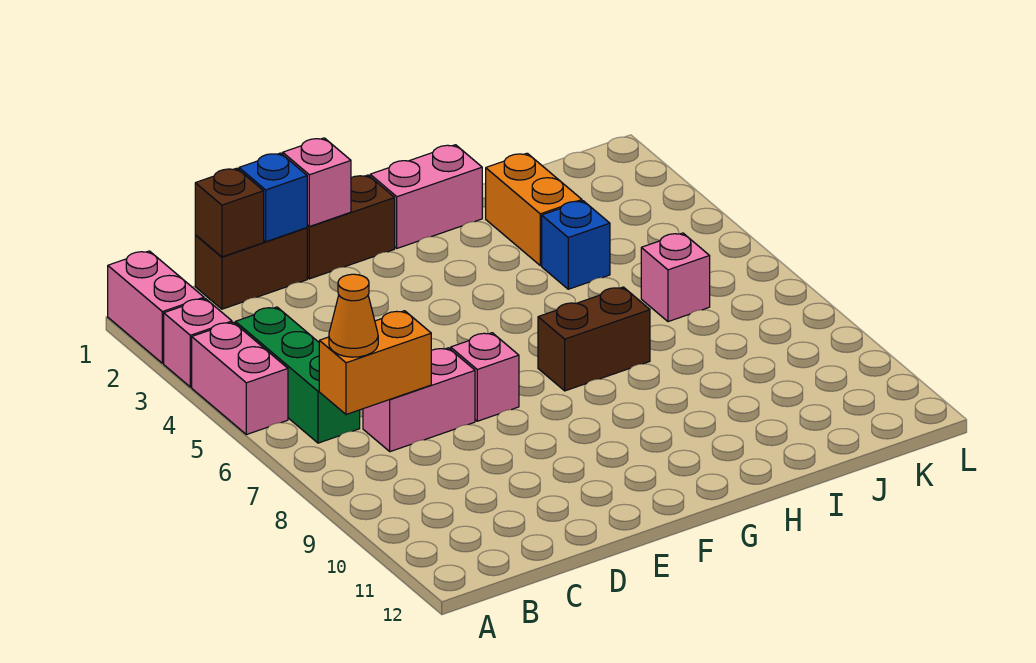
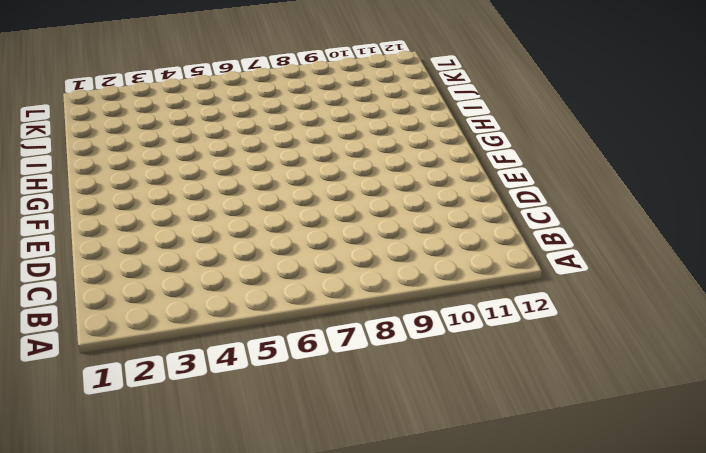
none -> pink brick A1:A2 level 1
none -> pink brick A3 level 1
none -> pink brick A4:A5 level 1

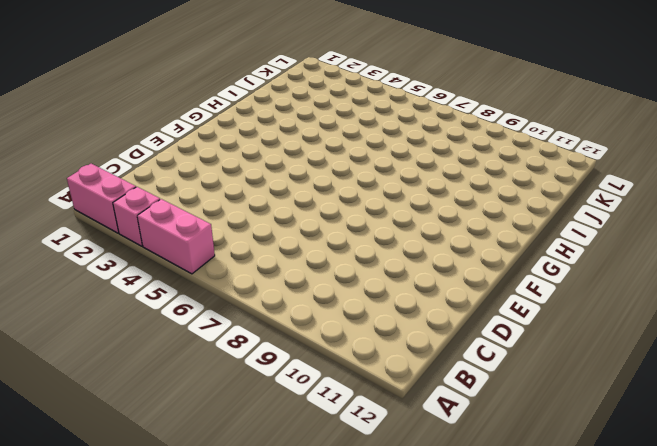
none -> green brick B4:B6 level 1
none -> brown brick C1:D1 level 1
none -> pink brick C7:D7 level 1

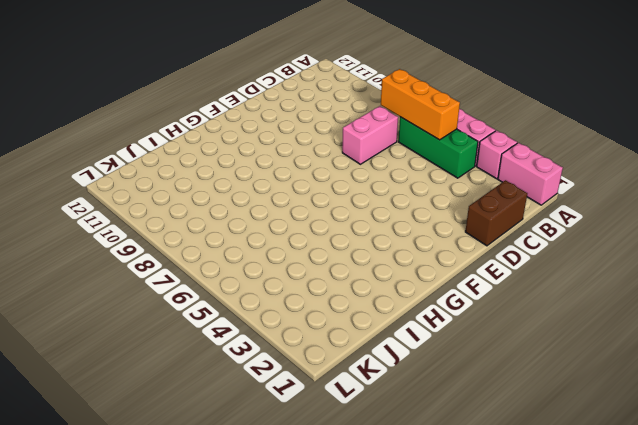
orange brick B5:B7 level 2 -> orange brick B7:C7 level 2
none -> brown brick E1:F1 level 1
none -> pink brick E7 level 1
none -> pink brick G1:H1 level 1

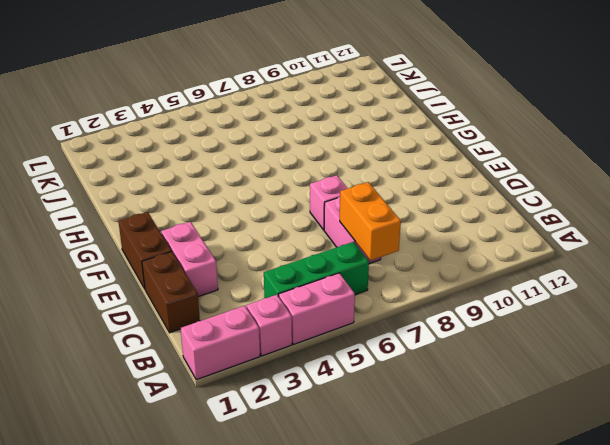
pink brick D2:E2 level 1 -> pink brick G1:H1 level 1
none -> brown brick G7:H7 level 1
none -> orange brick I2:I3 level 1
none -> blue brick I4 level 1

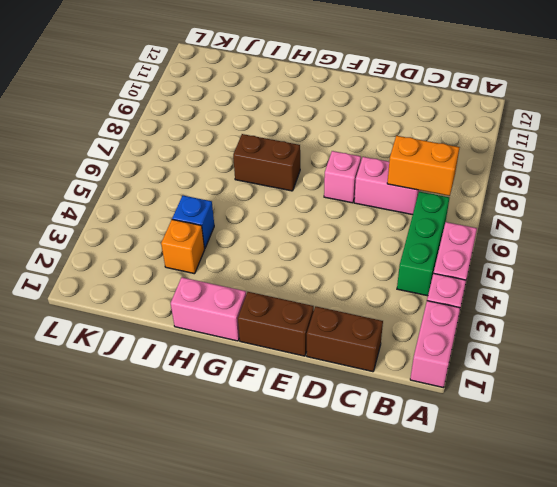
orange brick I3 level 1 -> orange brick I2:I3 level 1
none -> pink brick J6 level 1
none -> brown brick C1 level 2
none -> blue brick D1 level 2

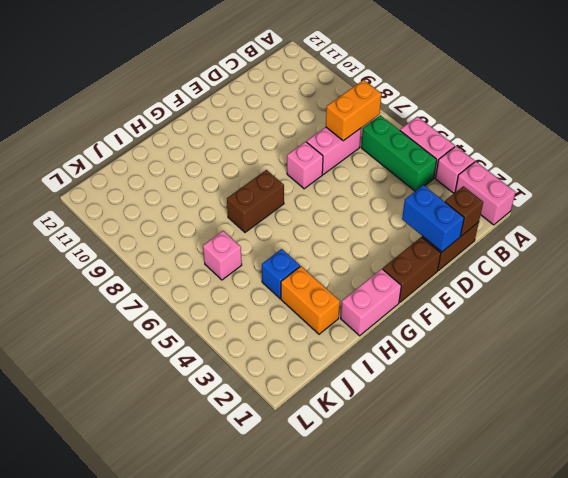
blue brick D1:D2 level 2 -> blue brick D1 level 2
none -> pink brick E1 level 2
none -> orange cone B7 level 3

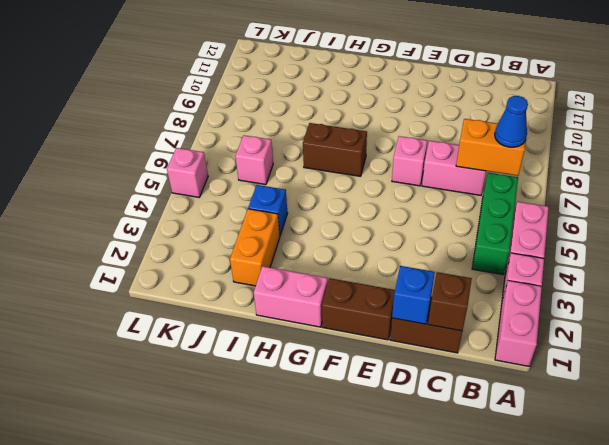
blue cone B7 level 3 -> orange cone B7 level 3
pink brick L5 level 1 -> pink brick E1 level 2

